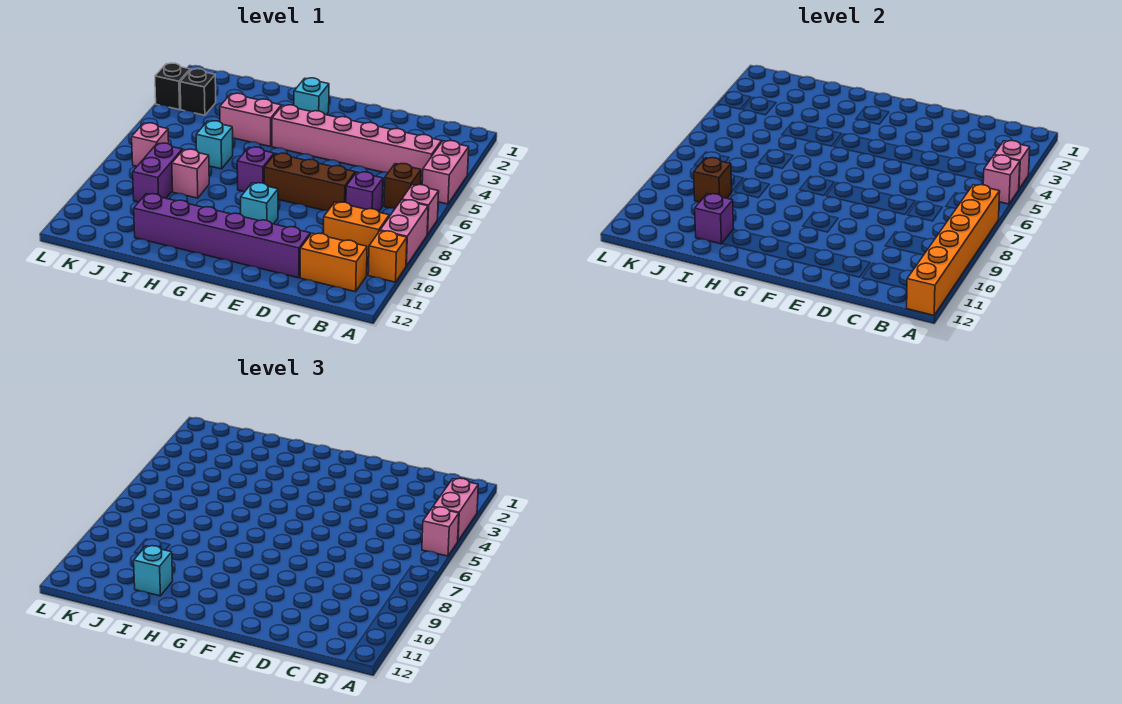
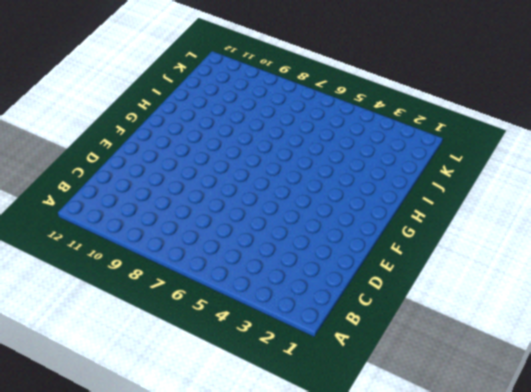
none -> pink brick A4:A5 level 1
none -> pink brick A7 level 1
none -> pink brick A8:A9 level 1

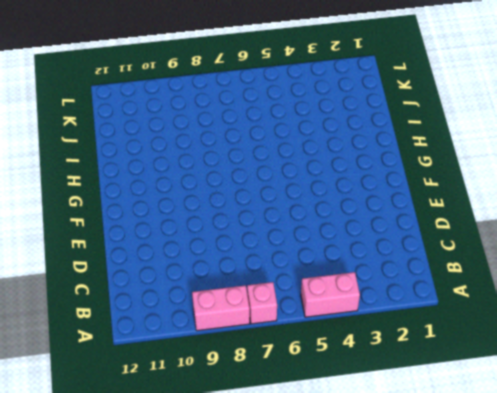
none -> orange brick A10 level 1
none -> pink brick B4:G4 level 1
none -> brown brick B6 level 1

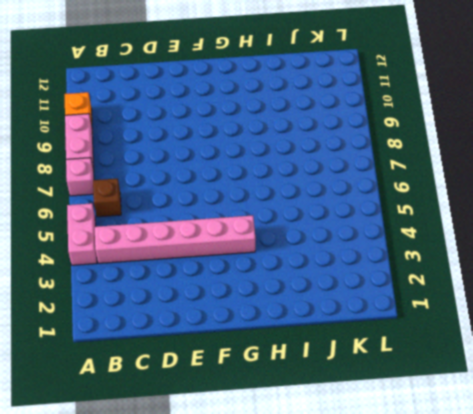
none -> orange brick B9:C9 level 1
none -> orange brick B11:C11 level 1
none -> purple brick C7 level 1

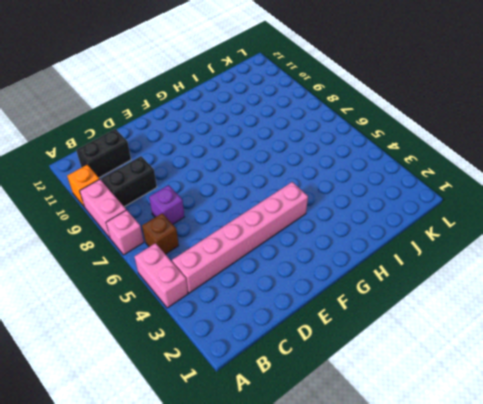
black brick B9:C9 level 1 -> orange brick B9:C9 level 1
black brick B11:C11 level 1 -> orange brick B11:C11 level 1
none -> brown brick D7:F7 level 1
none -> purple brick D11:I11 level 1
none -> cyan brick F9 level 1

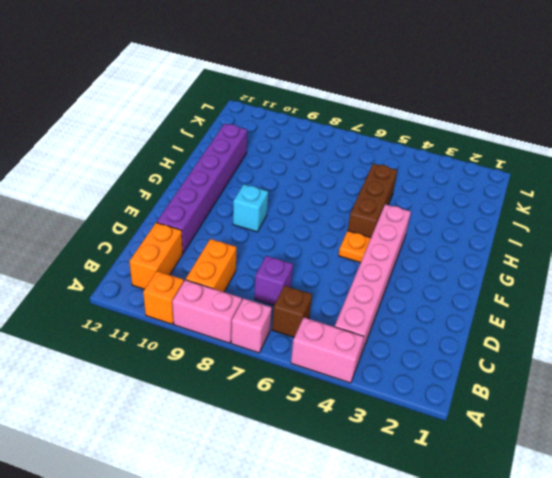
orange plate F5 level 1 -> none
brown brick G5:I5 level 1 -> brown brick D7:F7 level 1
none -> cyan brick G2 level 1
none -> purple brick G7 level 1
none -> pink brick H4:I4 level 1

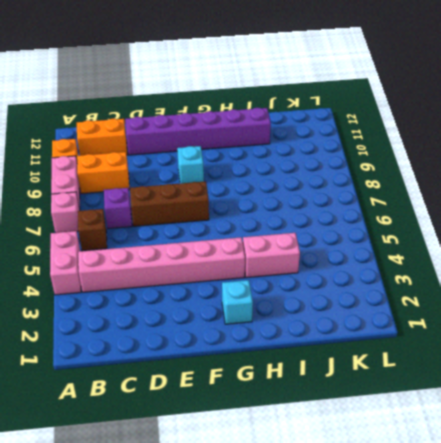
none -> purple brick G7 level 1
none -> cyan brick I6 level 1
none -> pink brick I8 level 1

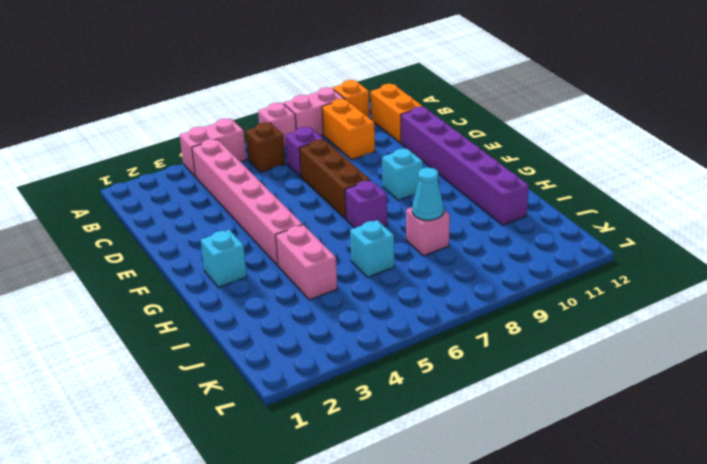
cyan cone I8 level 2 -> none
none -> purple brick J8:J9 level 1
none -> black brick K3 level 1
none -> pink brick K7 level 1

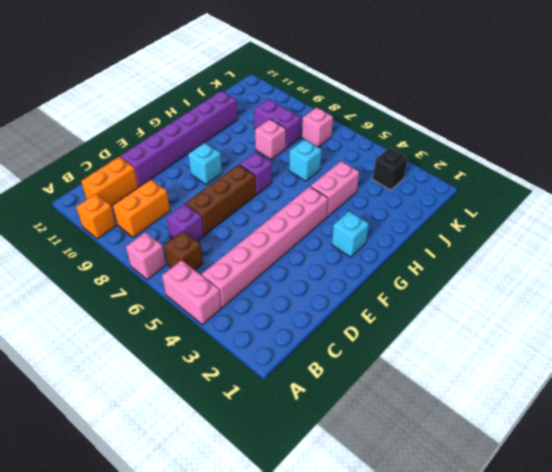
none -> pink brick A8:A9 level 1
none -> black brick L3 level 1
none -> pink brick A4 level 2

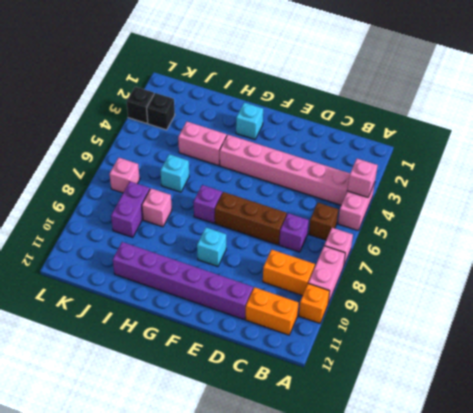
none -> pink brick A5 level 2
none -> orange brick A7:A12 level 2
none -> purple brick I11 level 2

